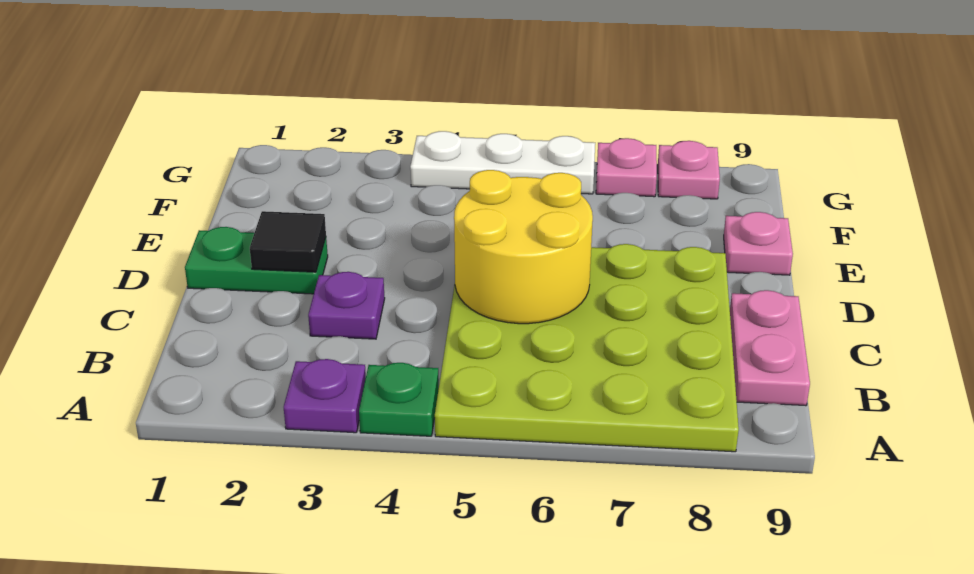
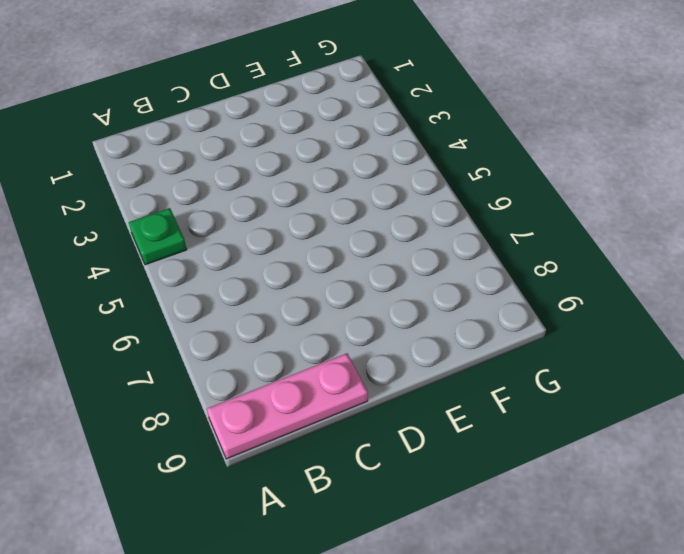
pink plate A9:C9 level 1 -> pink plate B9:C9 level 1
none -> purple plate A3 level 1
none -> lime plate A5:D8 level 1
none -> purple plate C3 level 1

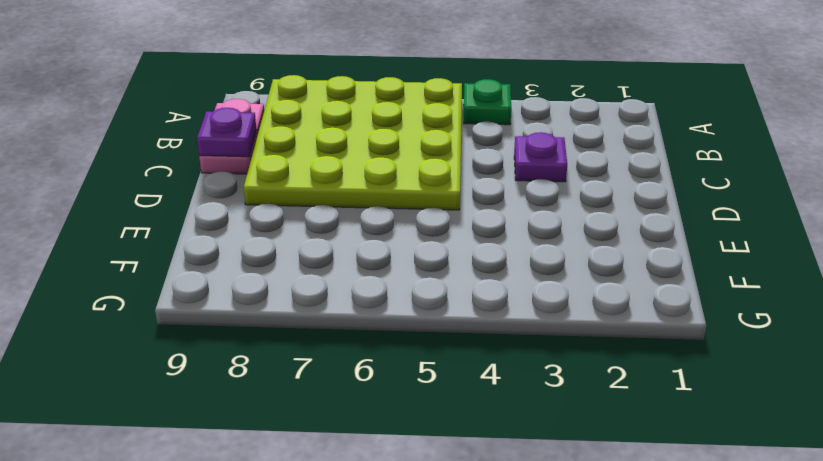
purple plate C9 level 2 -> purple plate A3 level 1
none -> green plate D1:D2 level 1
none -> pink plate E9 level 1
none -> white plate G4:G6 level 1

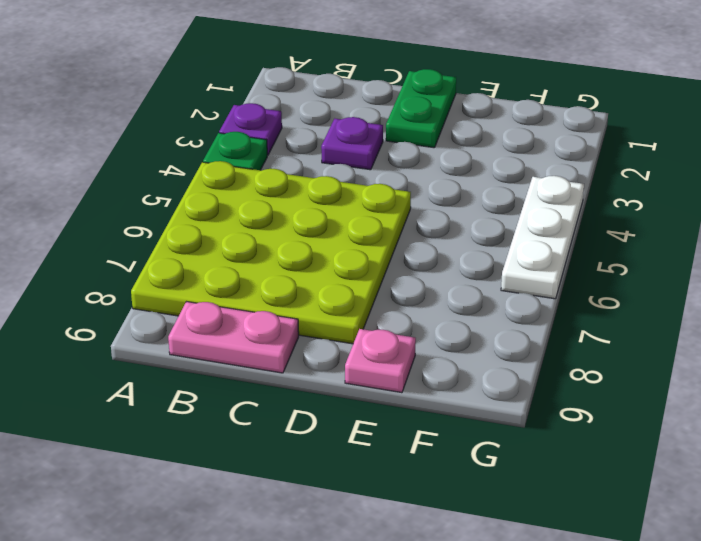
none -> pink plate G7 level 1
none -> pink plate G8 level 1
none -> yellow round brick C5:D6 level 2

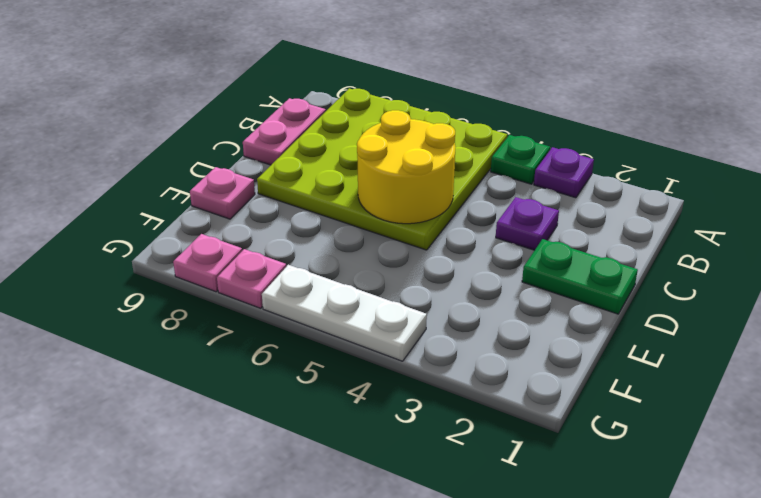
none -> black tile D2 level 2

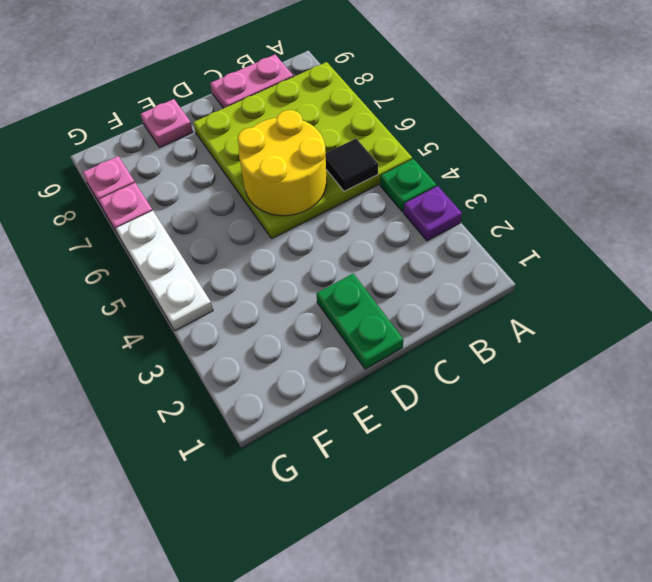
black tile B5 level 2 -> black tile D2 level 2
none -> purple plate C3 level 1

